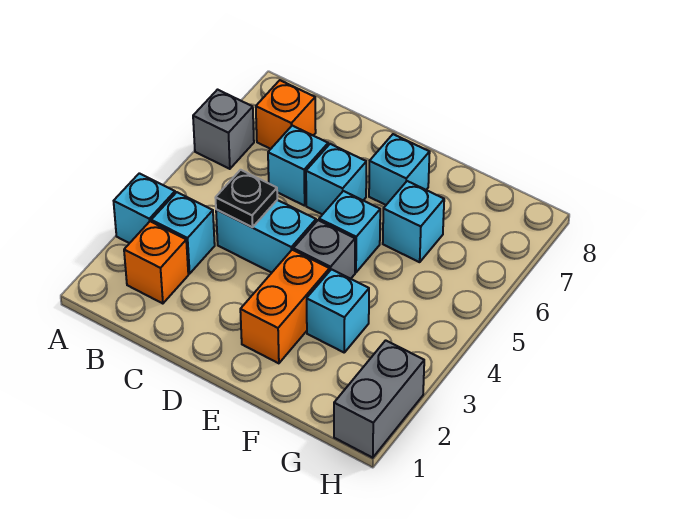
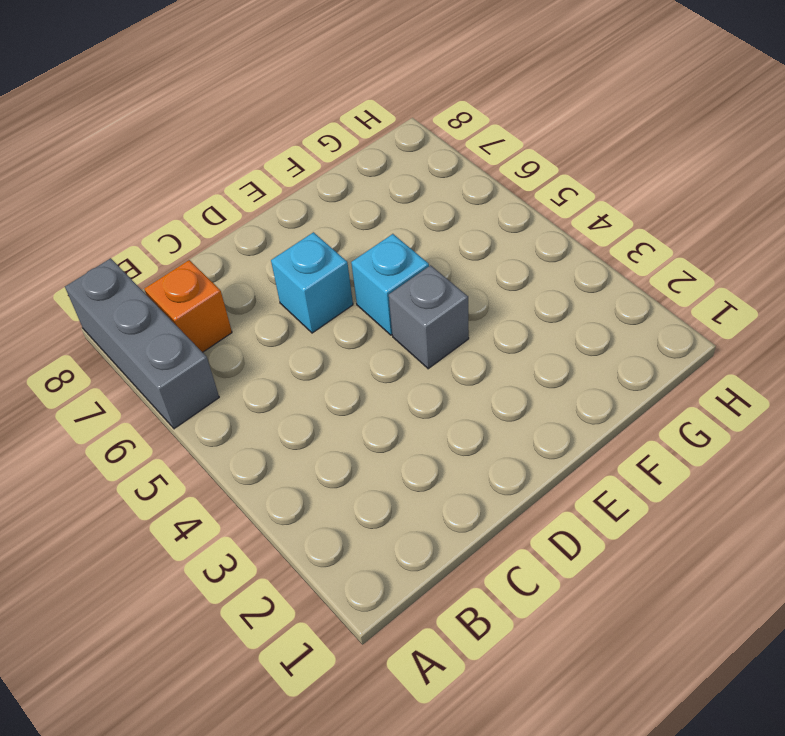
grey brick A6:A8 level 1 -> grey brick A6 level 1
none -> cyan brick A3 level 1
none -> orange brick B2 level 1
none -> cyan brick B3 level 1

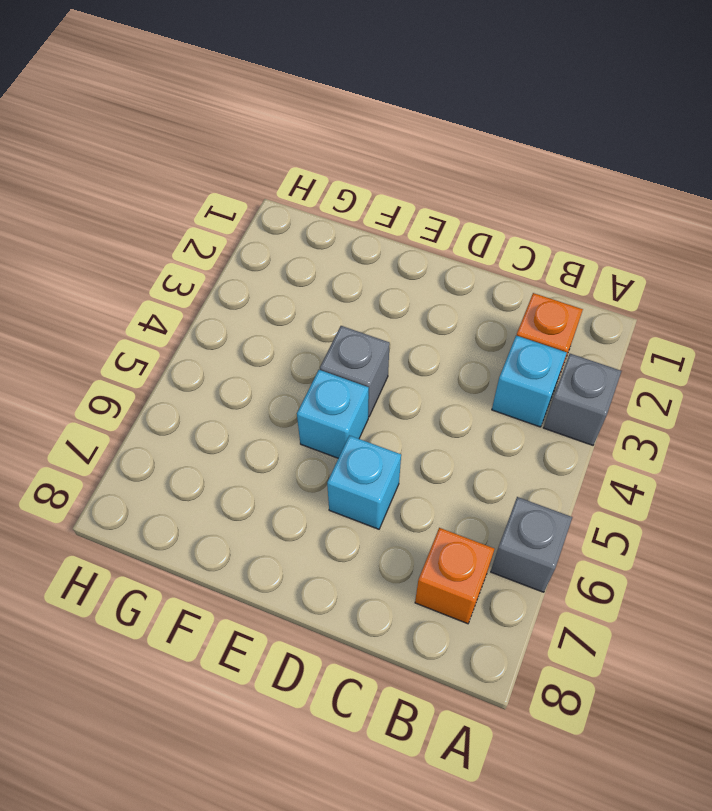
grey brick A3 level 1 -> cyan brick A3 level 1
none -> cyan brick C4:D4 level 1
none -> cyan brick C6 level 1
none -> orange brick E2:E3 level 1

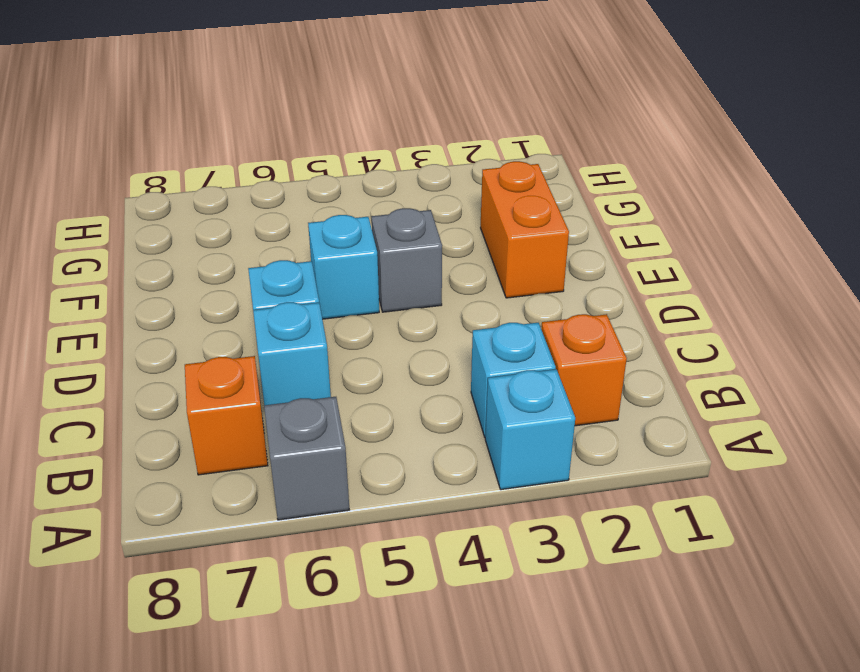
orange brick E2:F2 level 1 -> orange brick E2:E3 level 1
none -> cyan brick C4:D4 level 1
none -> cyan brick E7 level 1
none -> cyan brick F3 level 1

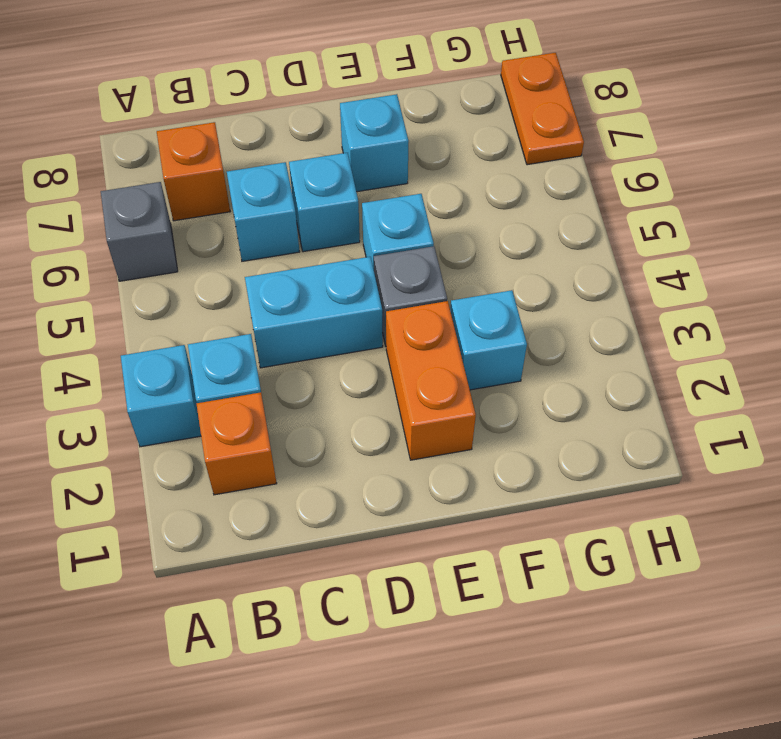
orange plate H7:H8 level 1 -> none
none -> cyan brick F6 level 1
none -> grey brick H1:H2 level 1
none -> black plate C4 level 2

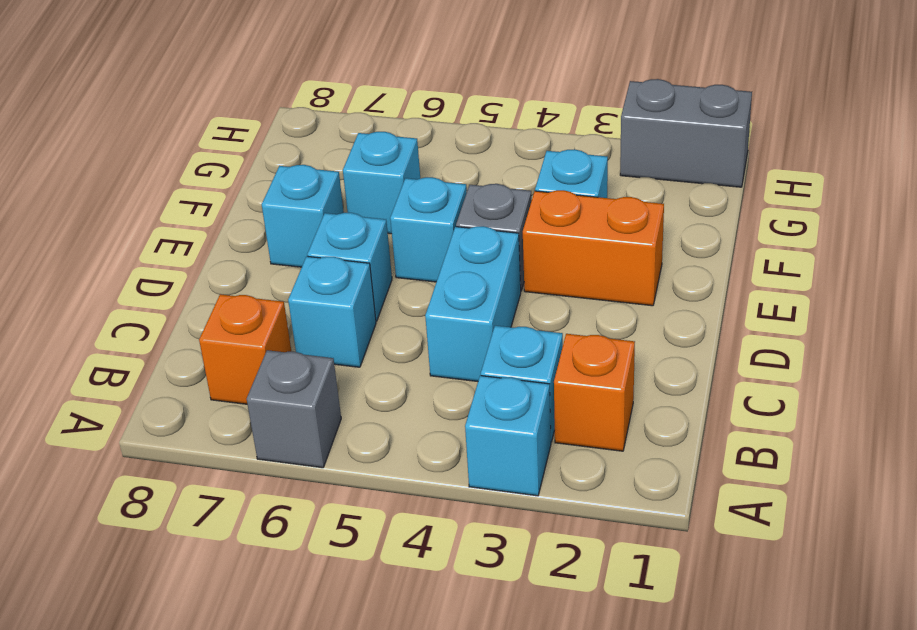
none -> black plate C4 level 2

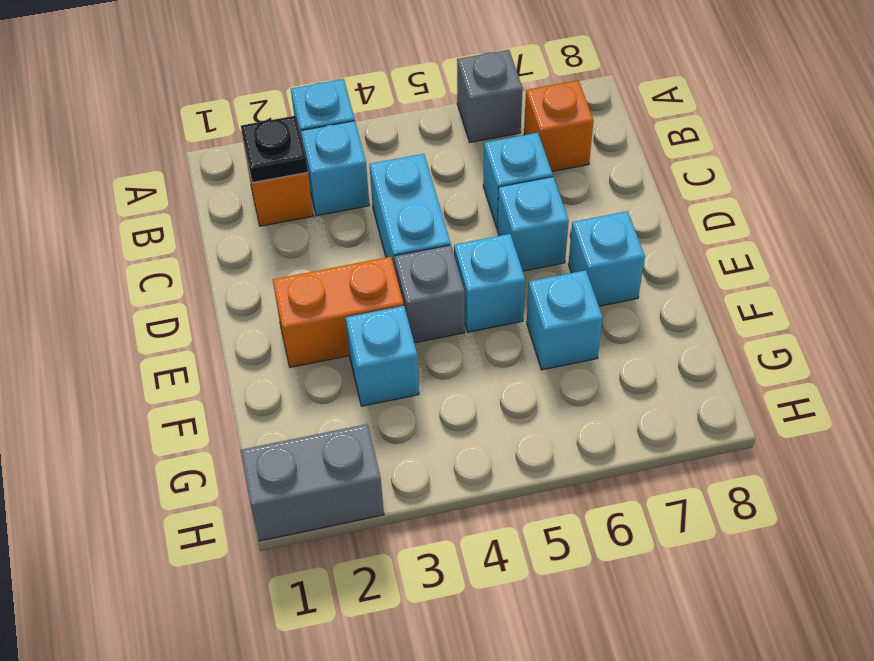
black plate B2 level 2 -> black plate C4 level 2

